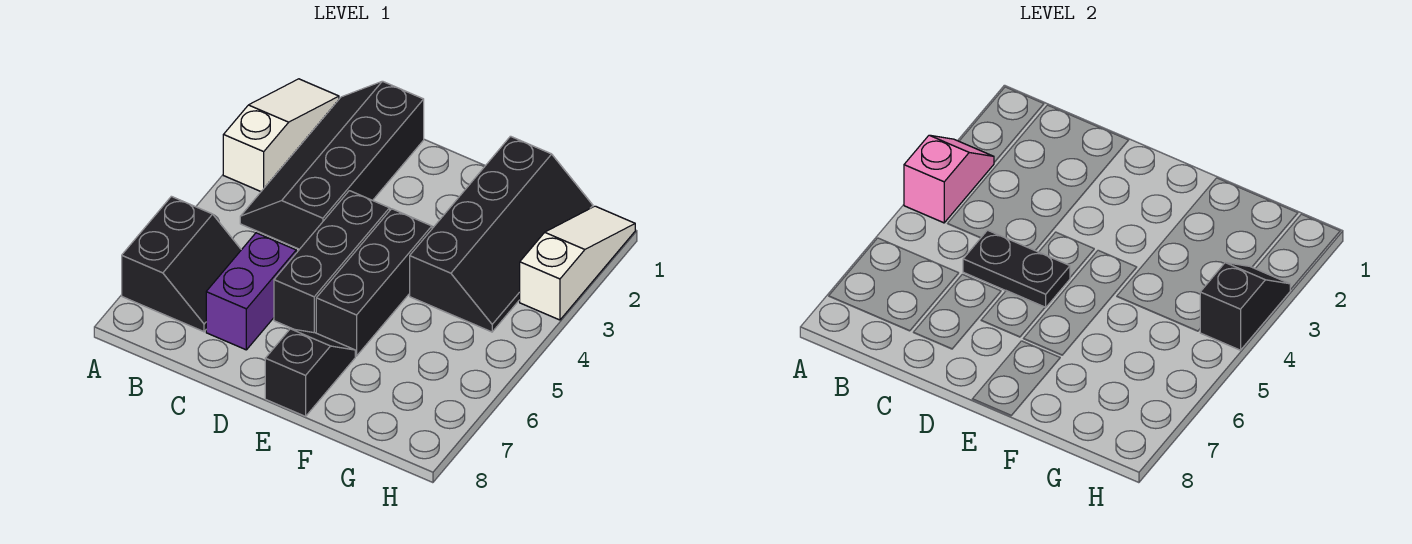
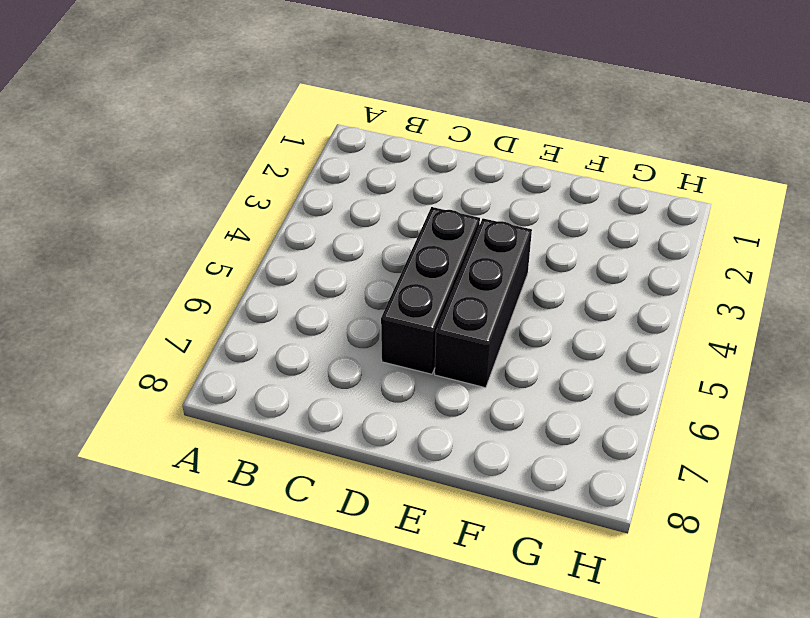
none -> white slope A1:A3 level 1 top 3
none -> black slope A6:B7 level 1 top A
none -> black slope B1:C4 level 1 top C

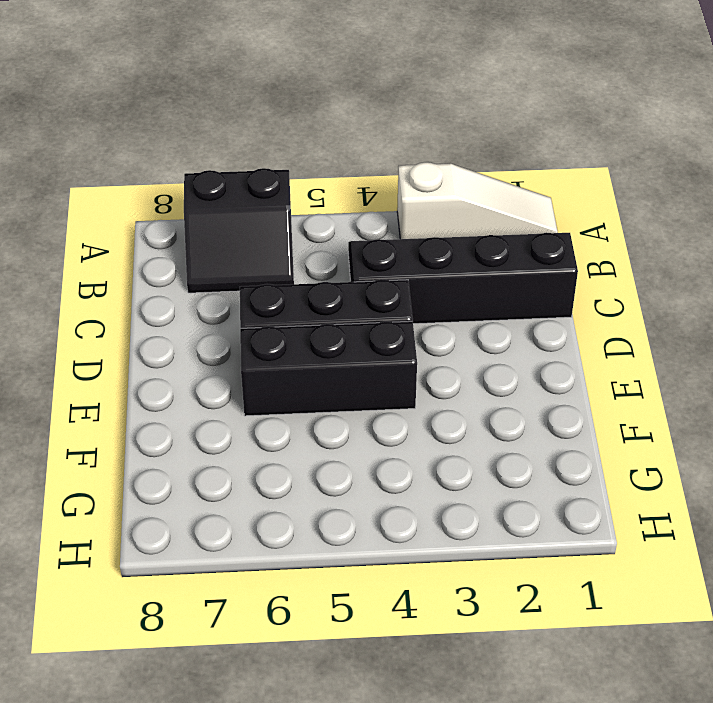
none -> purple brick C6:C7 level 1
none -> black slope E7:E8 level 1 top 8
none -> black slope F1:G4 level 1 top F

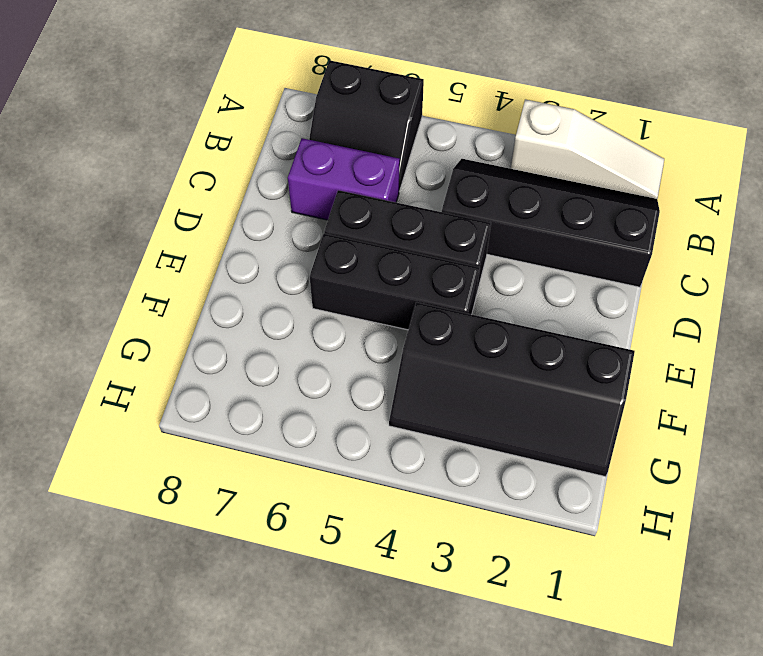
none -> black slope E7:E8 level 1 top 8
none -> white slope H1:H3 level 1 top 3
none -> pink slope A3:A4 level 2 top 4

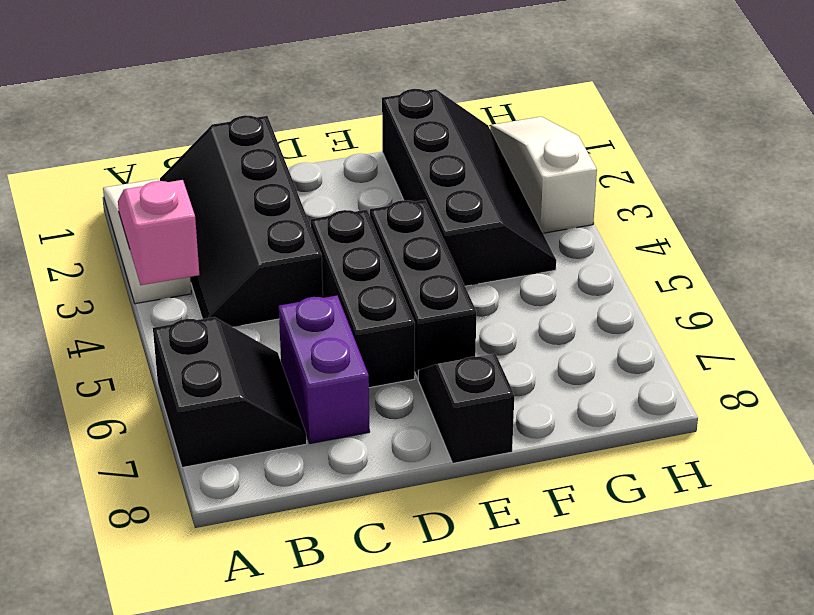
none -> black plate C5:D5 level 2
none -> black slope H3:H4 level 2 top 4

